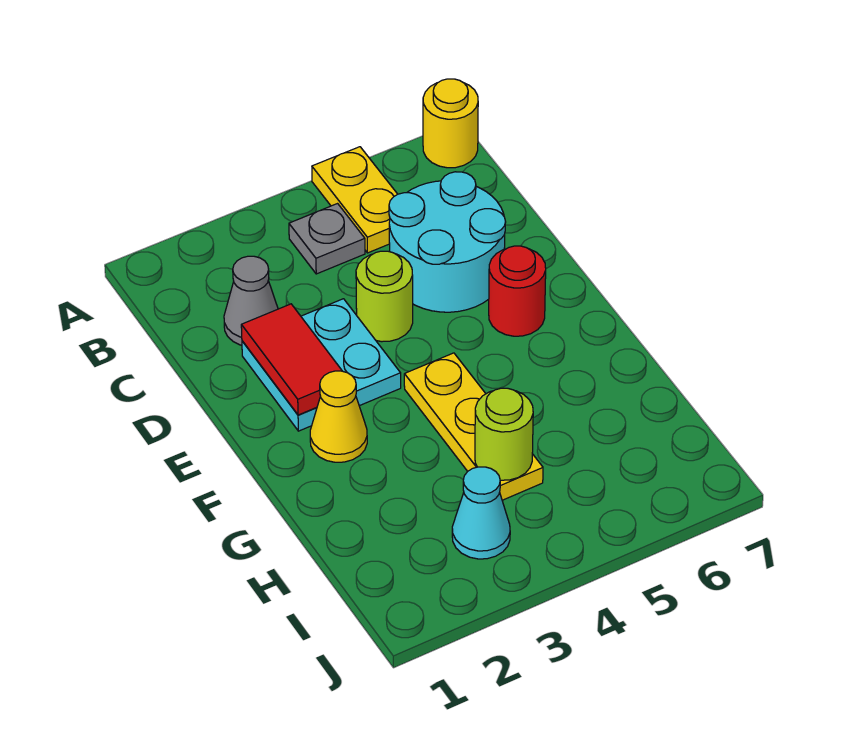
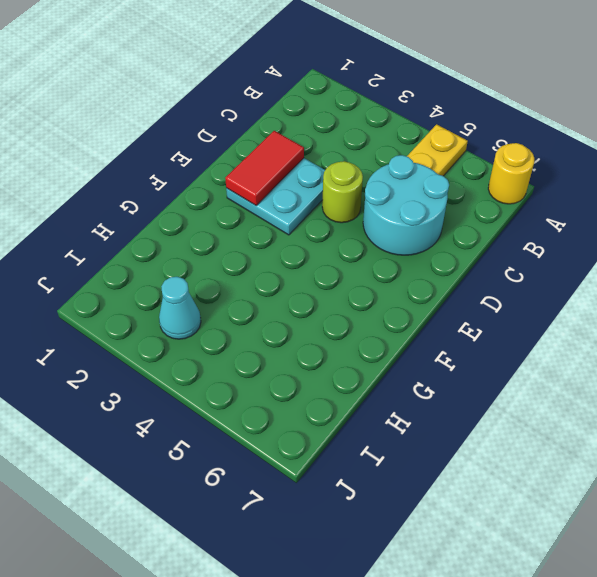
none -> grey plate B4 level 1
none -> grey cone C2 level 1
none -> red round brick E6 level 1

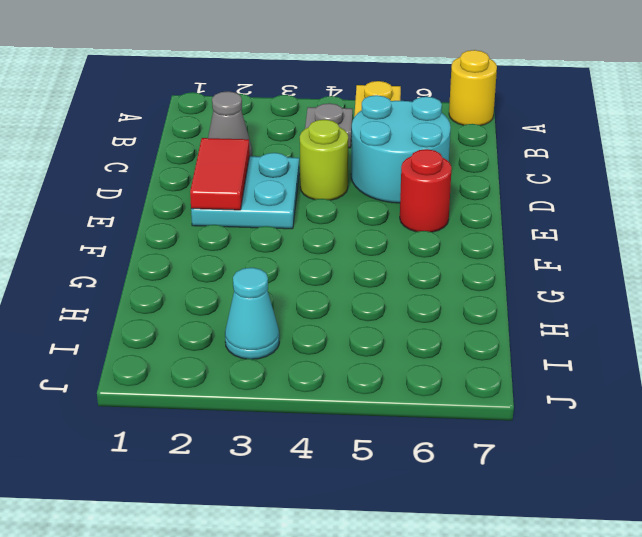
none -> yellow cone F2 level 1
none -> yellow plate F4:H4 level 1
none -> lime round brick H4 level 2

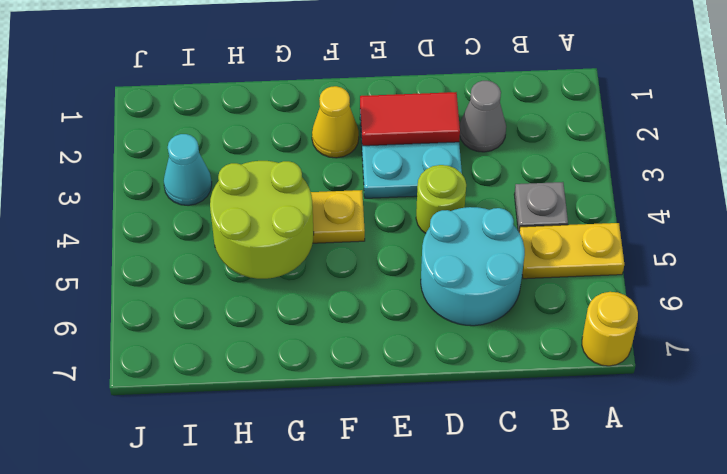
lime round brick G4:H5 level 2 -> lime round brick H4 level 2
none -> red round brick E6 level 1

